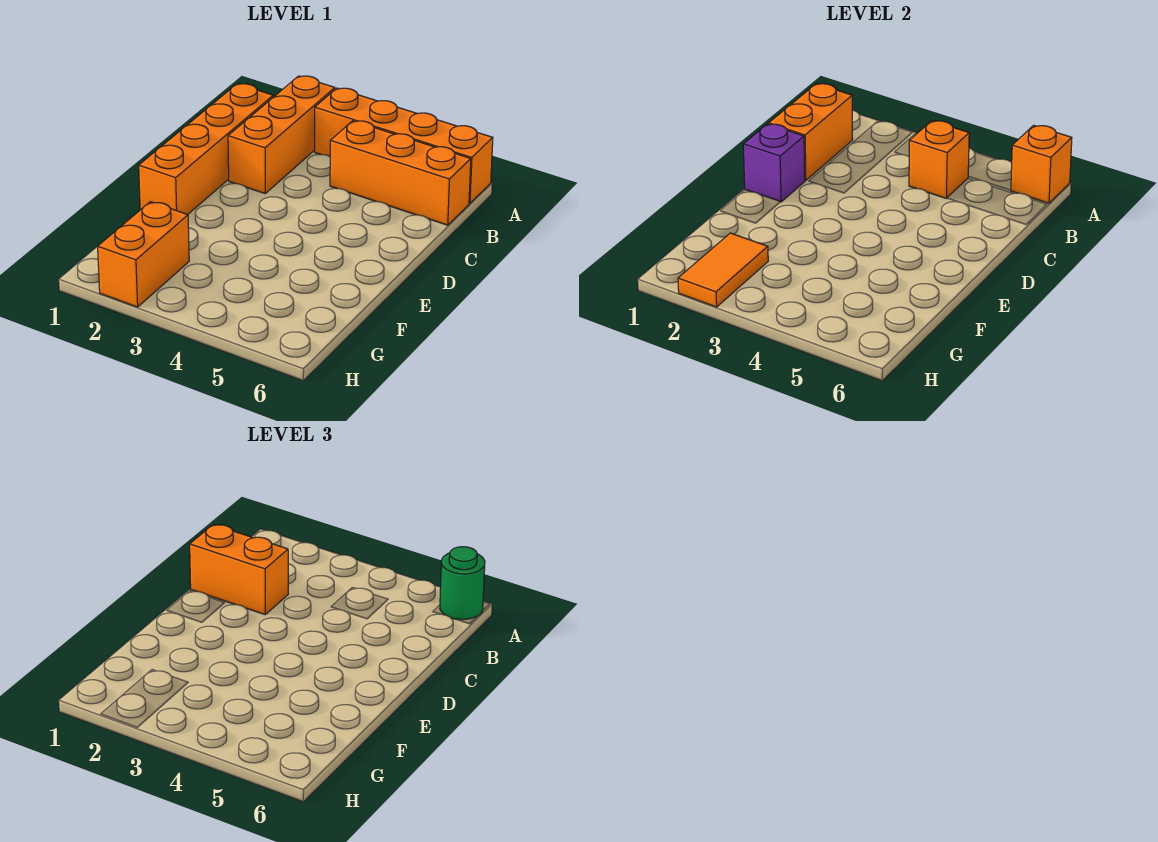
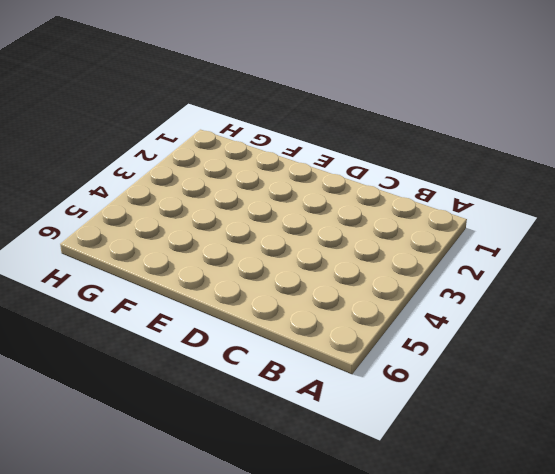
none -> orange brick A2:C2 level 1
none -> orange brick A3:A6 level 1
none -> orange brick B1:E1 level 1

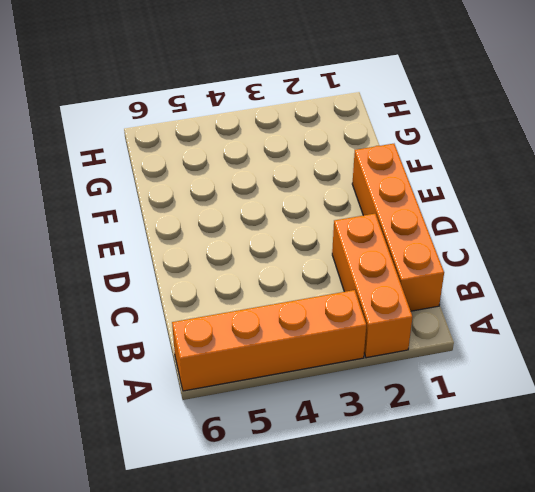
none -> orange brick B4:B6 level 1
none -> orange brick G2:H2 level 1
none -> orange brick A6 level 2

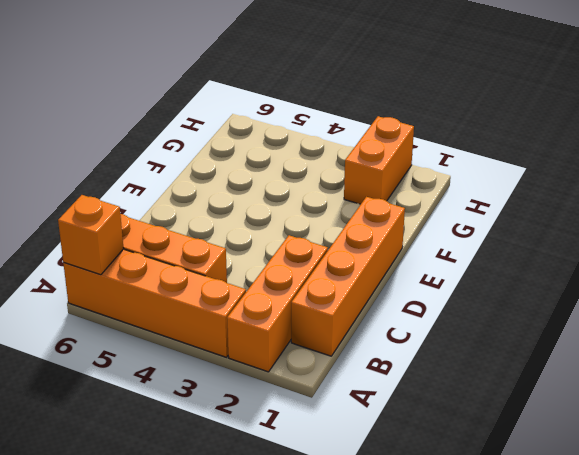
none -> orange brick B1:C1 level 2
none -> orange brick B4 level 2
none -> purple brick D1 level 2

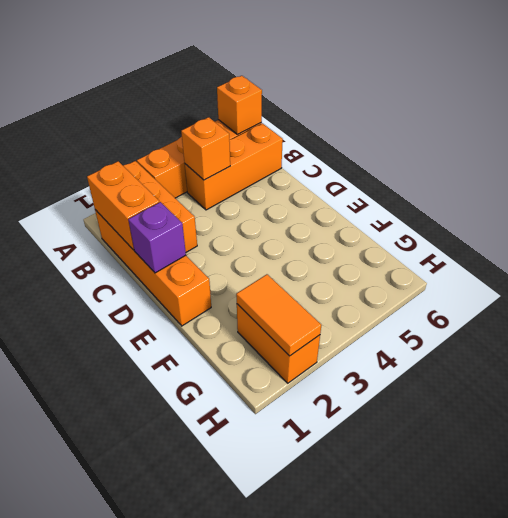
none -> green round brick A6 level 3
none -> orange brick C1:C2 level 3

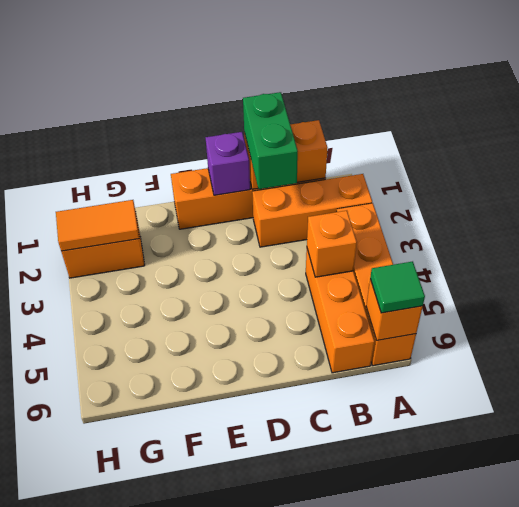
green tile A6 level 3 -> green round brick A6 level 3
green brick C1:C2 level 3 -> orange brick C1:C2 level 3

